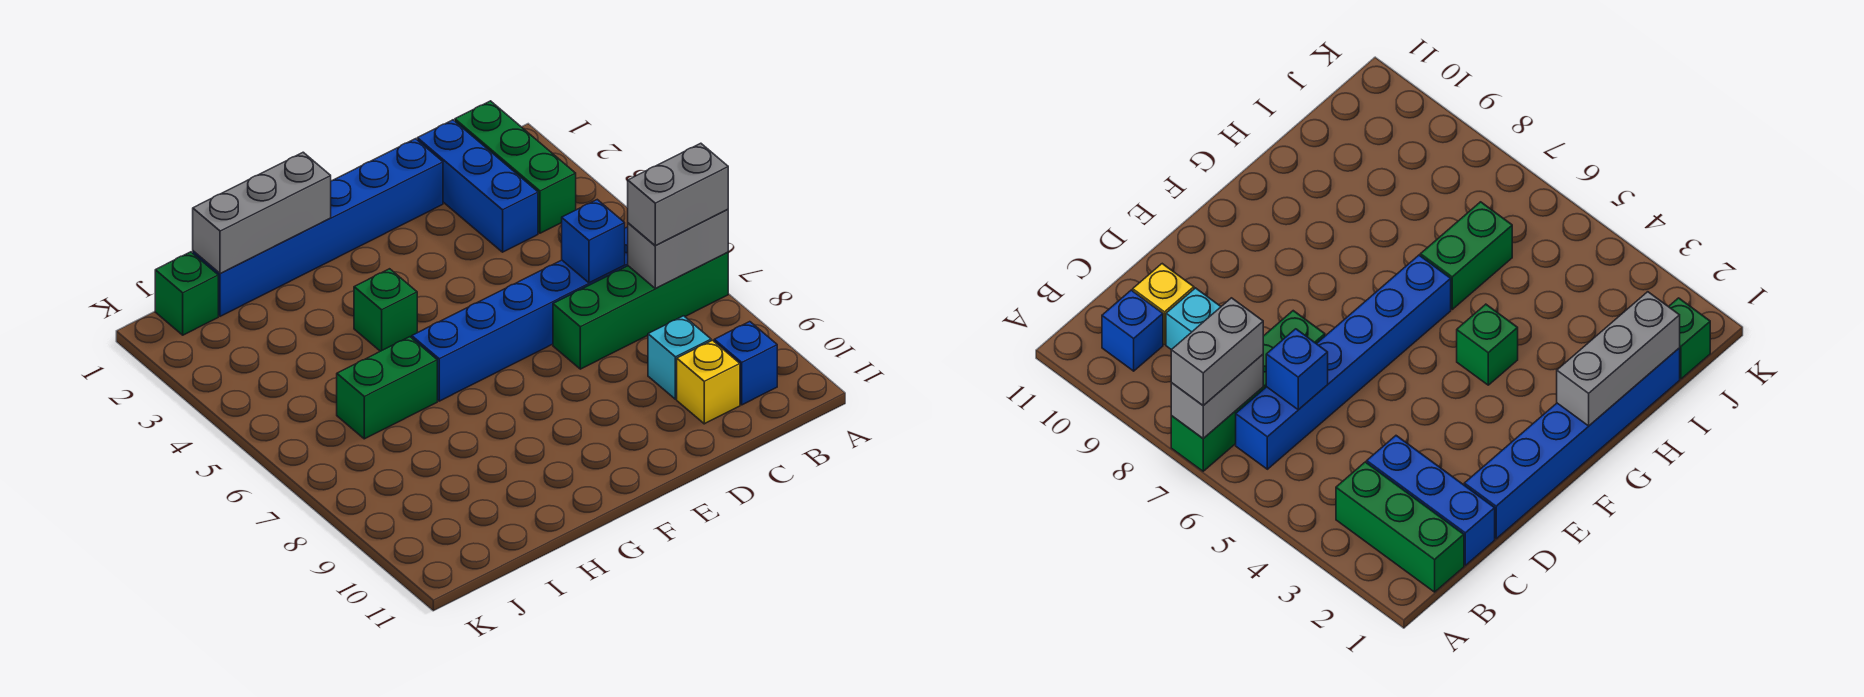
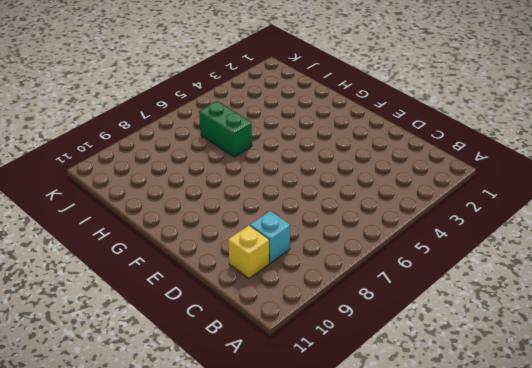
none -> green brick A7:D7 level 1
none -> green brick B1:B3 level 1
none -> blue brick B6:G6 level 1

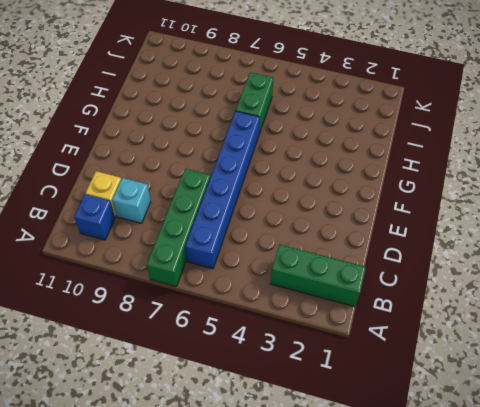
none -> blue brick C1:C3 level 1
none -> blue brick D1:I1 level 1
none -> green brick G4 level 1

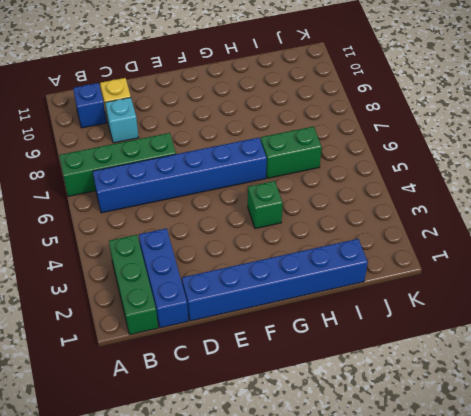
none -> green brick J1 level 1
none -> grey brick A7:B7 level 2
none -> blue brick C6 level 2

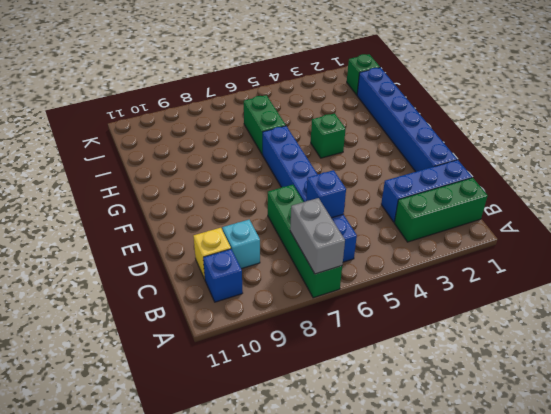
none -> grey brick G1:I1 level 2
none -> grey brick A7:B7 level 3

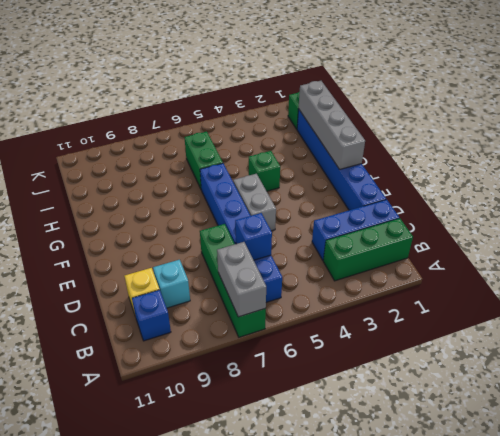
grey brick E5:F5 level 1 -> grey brick A7:B7 level 3
grey brick F1:I1 level 2 -> grey brick G1:I1 level 2

